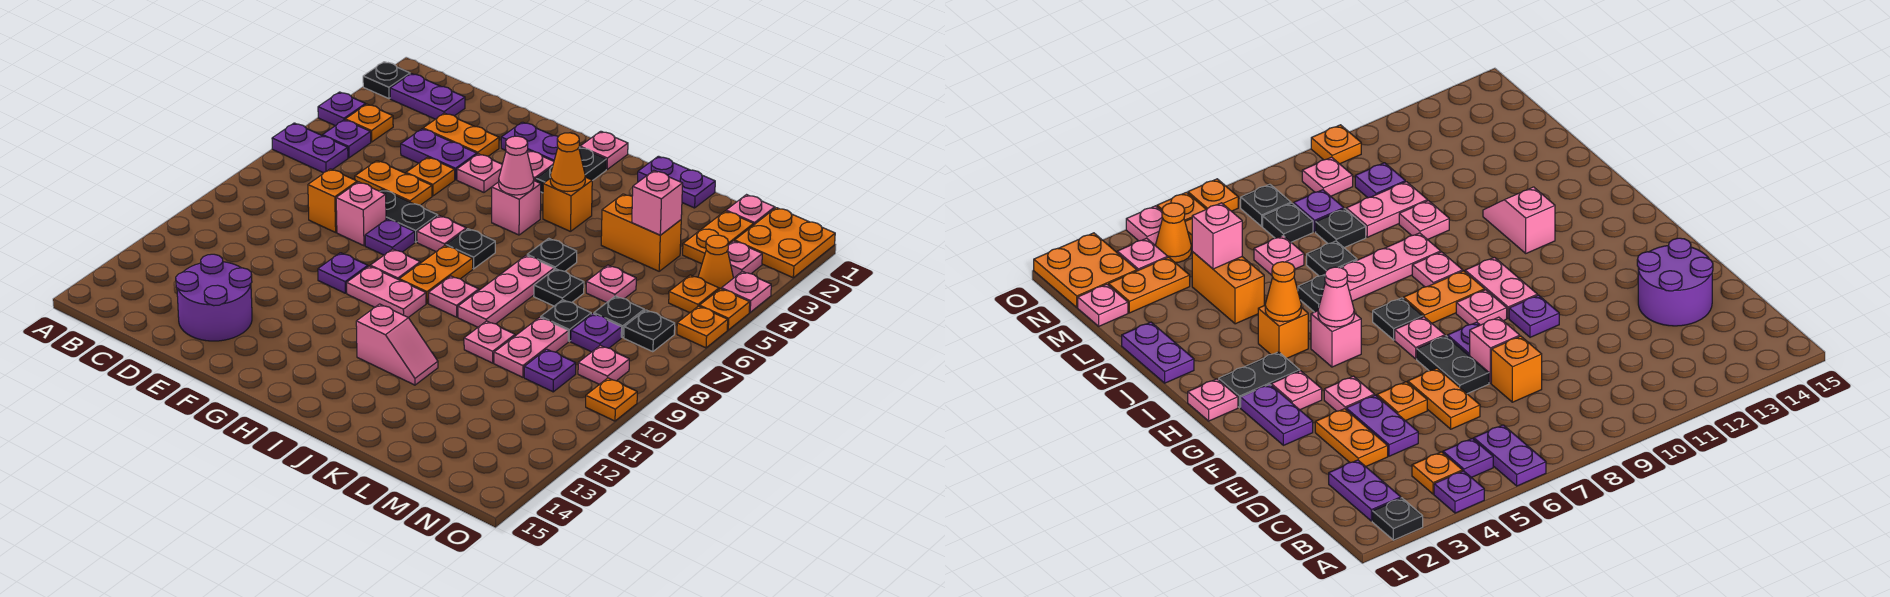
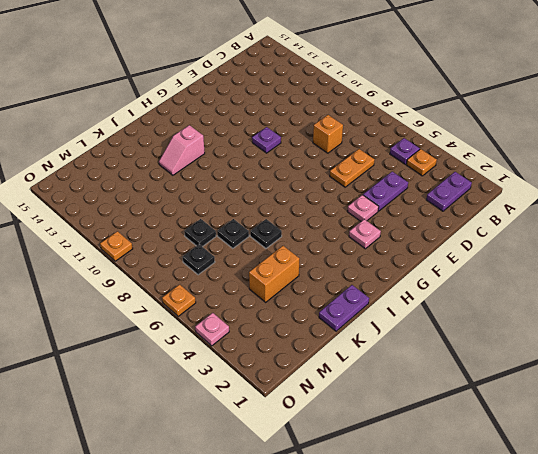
none -> black plate A2 level 1
none -> purple plate A4 level 1
none -> purple plate A6:B6 level 1
none -> orange plate D3:E3 level 1

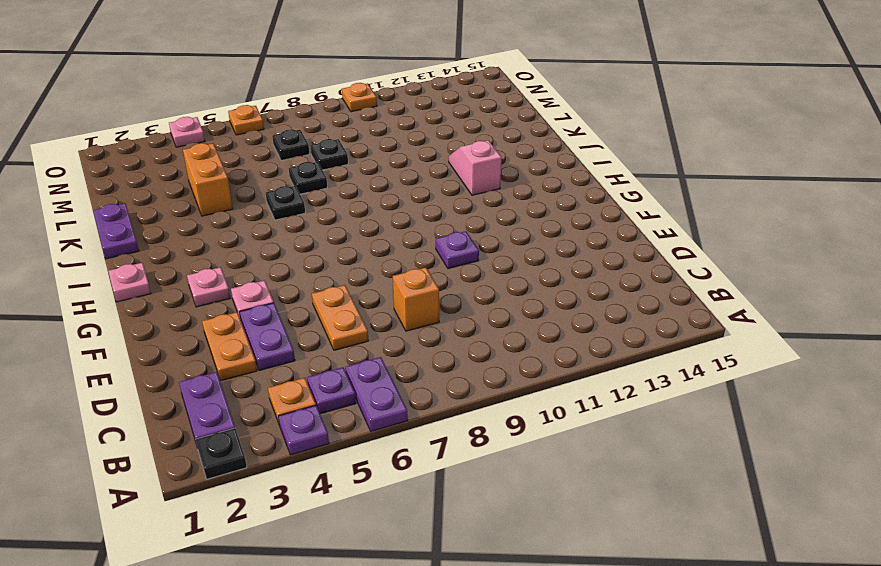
none -> purple round brick D13:E14 level 1
none -> orange plate E5 level 1
none -> black plate E7:F7 level 1
none -> pink brick E8 level 1

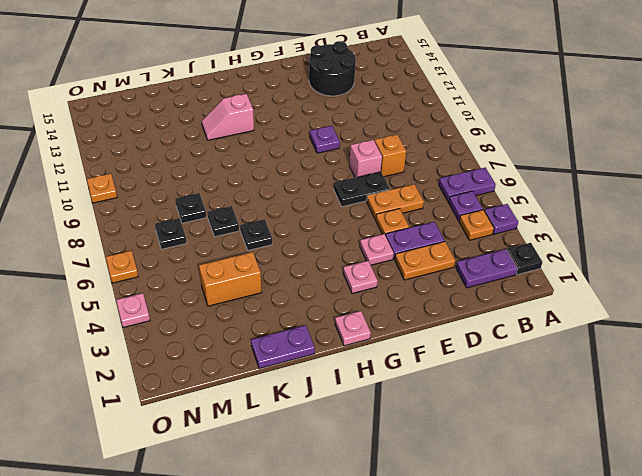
black round brick D13:E14 level 1 -> purple round brick D13:E14 level 1
none -> purple plate F2:G2 level 1
none -> purple plate F8 level 1
none -> pink plate G7 level 1
none -> pink plate G9 level 1

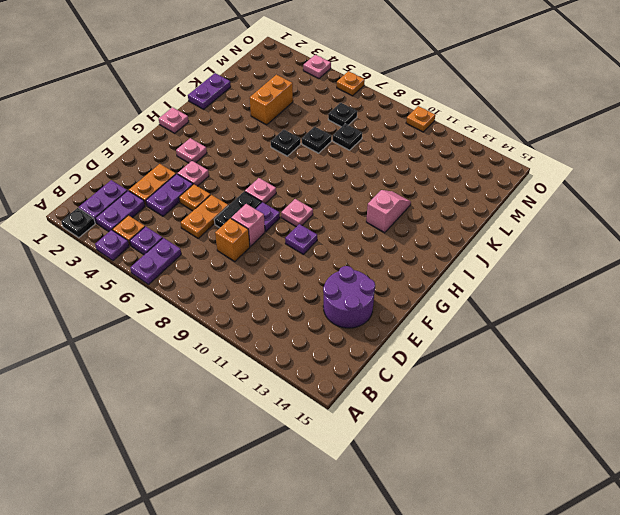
purple plate B3:C3 level 1 -> purple plate F2:G2 level 1
none -> pink plate G10:H10 level 1
none -> black plate H2:H3 level 1
none -> pink brick H5 level 1
none -> black plate H7 level 1

